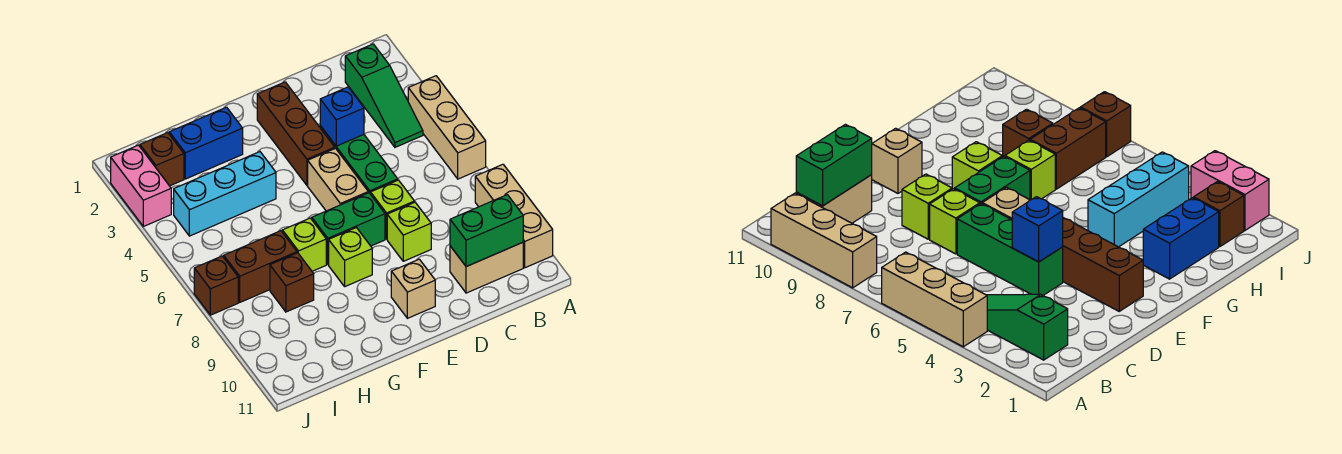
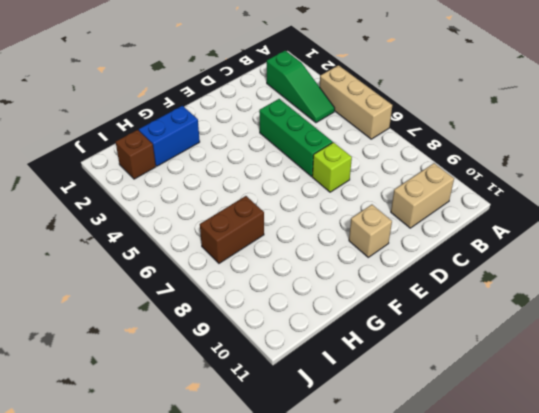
none -> tan brick A8:A10 level 1
none -> lime brick D8 level 1
none -> brown brick E2:E4 level 1

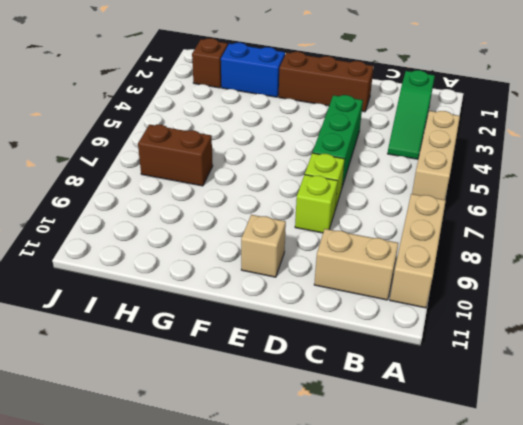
brown brick D2:F2 level 1 -> brown brick E2:E4 level 1
none -> tan brick E5:E6 level 1
none -> green brick E7:F7 level 1
none -> lime brick F8 level 1

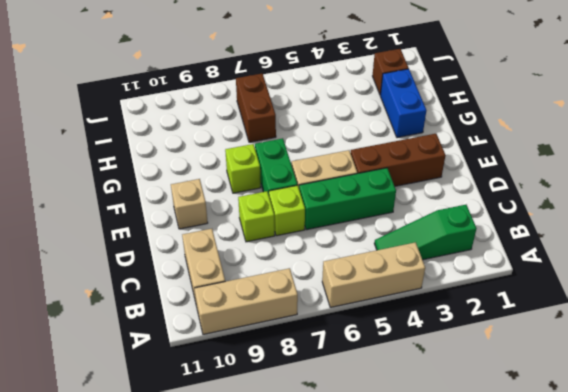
none -> cyan brick G4:I4 level 1
none -> lime brick G7 level 1
none -> brown brick H8 level 1

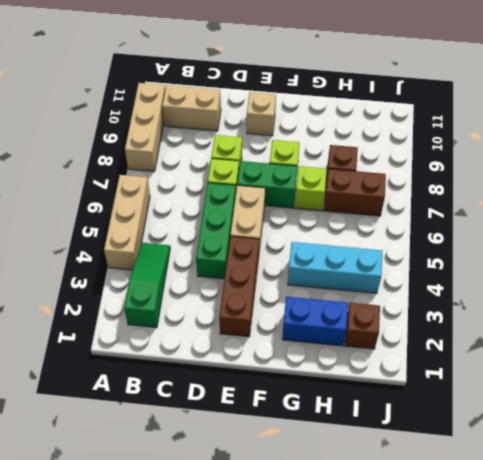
none -> pink brick J2:J3 level 1
none -> brown brick J7 level 1
none -> green brick B10:C10 level 2

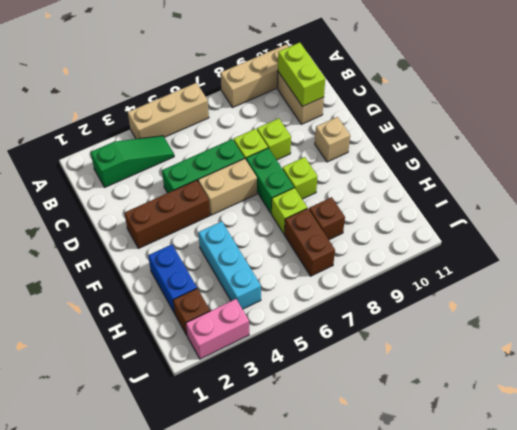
lime brick B10:C10 level 2 -> green brick B10:C10 level 2
none -> brown brick J7 level 1
none -> blue brick D4 level 2

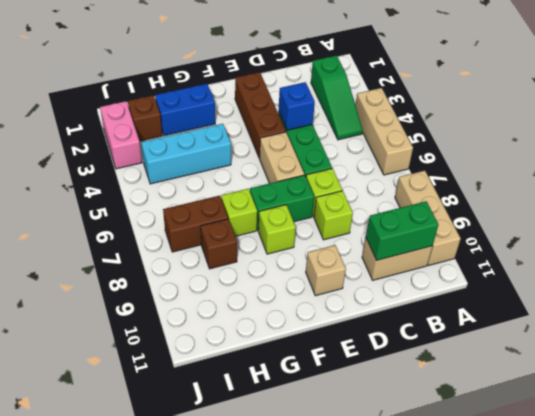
none -> brown brick J7 level 1

